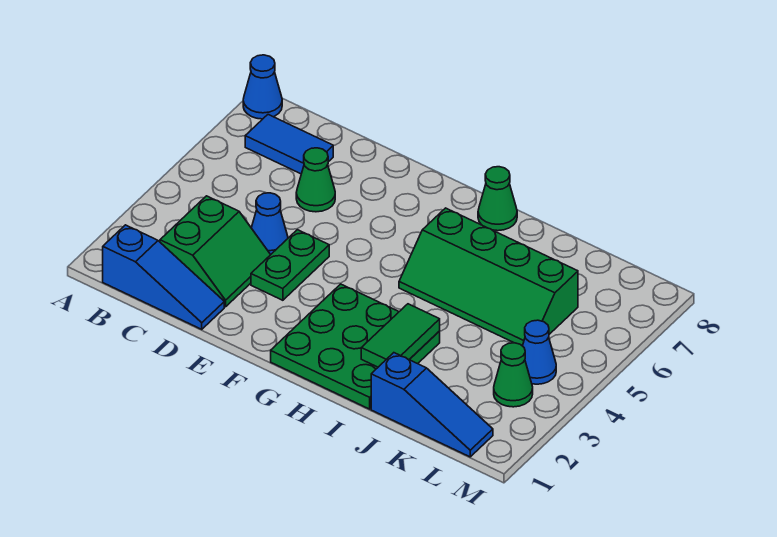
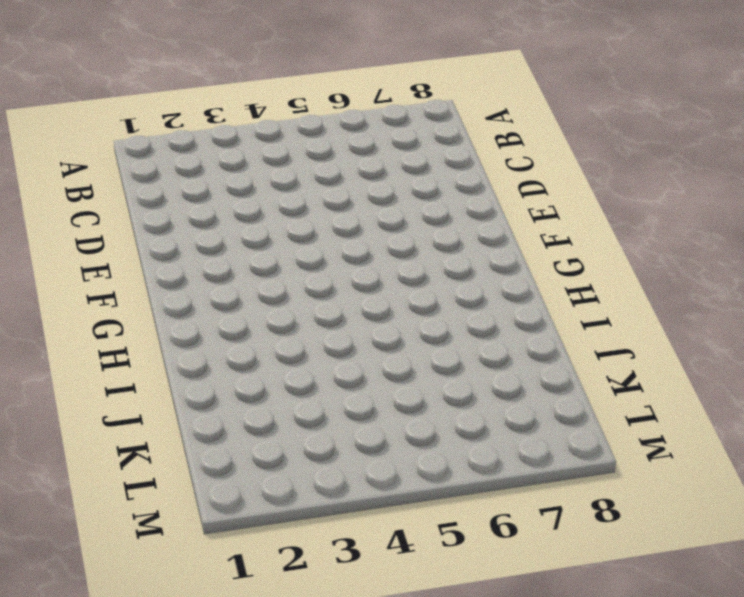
none -> blue cone A8 level 1
none -> blue slope B1:D1 level 1 top B
none -> blue tile B7:C7 level 1

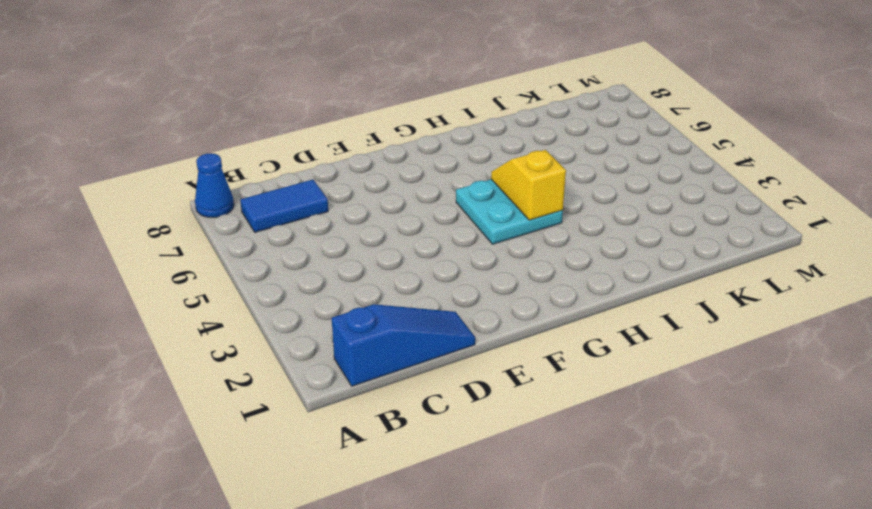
cyan plate G4:H5 level 1 -> green slope H5:K6 level 1 top 6
yellow slope H4:H5 level 2 top 4 -> none
none -> green slope C2:D3 level 1 top C
none -> blue cone D4 level 1
none -> green cone D6 level 1

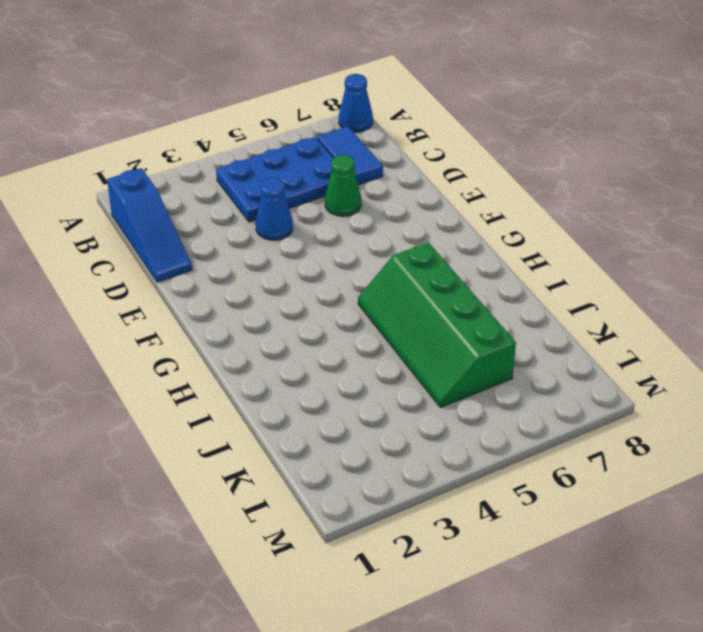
blue plate B4:C6 level 1 -> none
none -> green slope C2:D3 level 1 top C
none -> green plate E3:E4 level 1
none -> green plate G1:I3 level 1

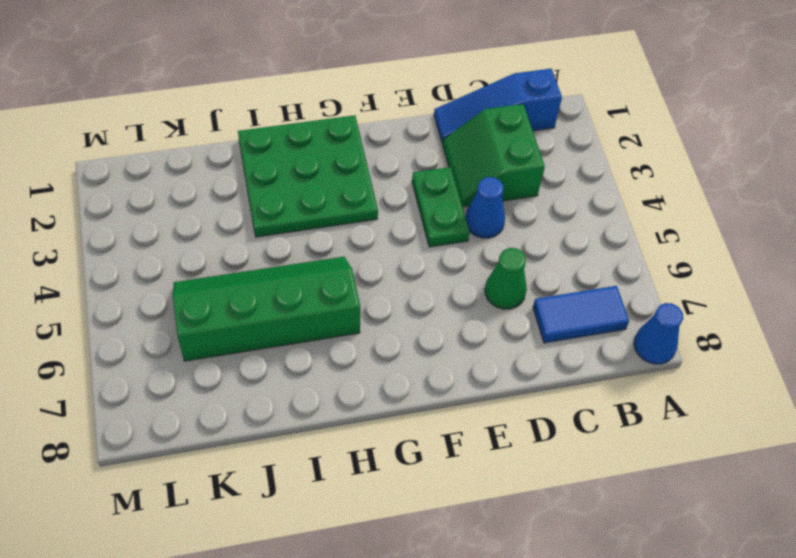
none -> green cone H8 level 1
none -> blue slope J1:L1 level 1 top J
none -> green cone L3 level 1

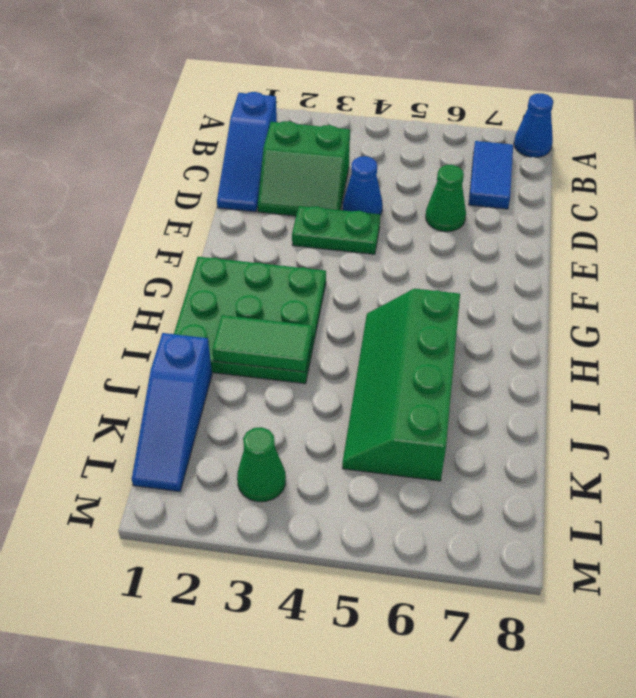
none -> green cone H8 level 1
none -> blue cone L4 level 1

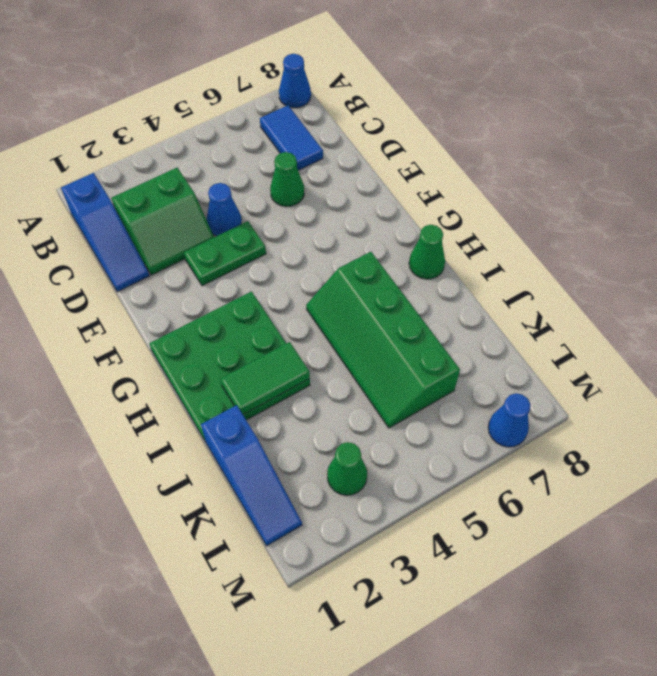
blue cone M7 level 1 -> blue cone L4 level 1

